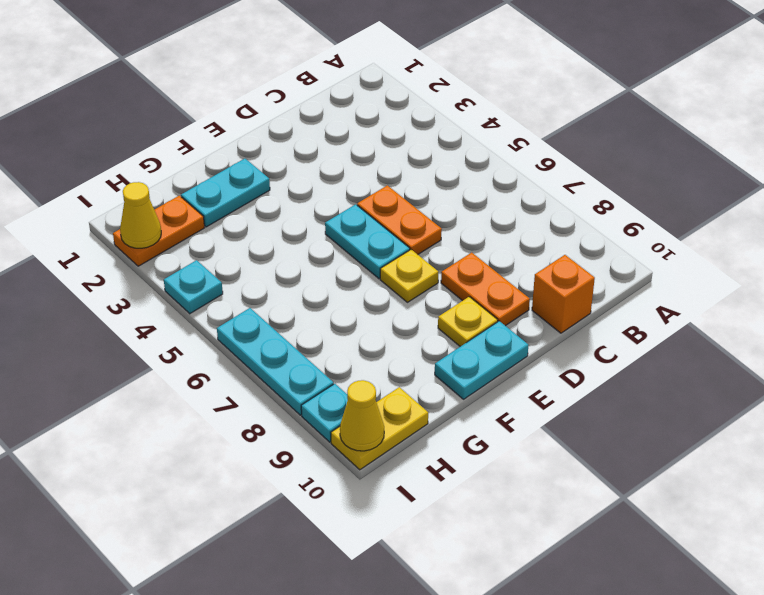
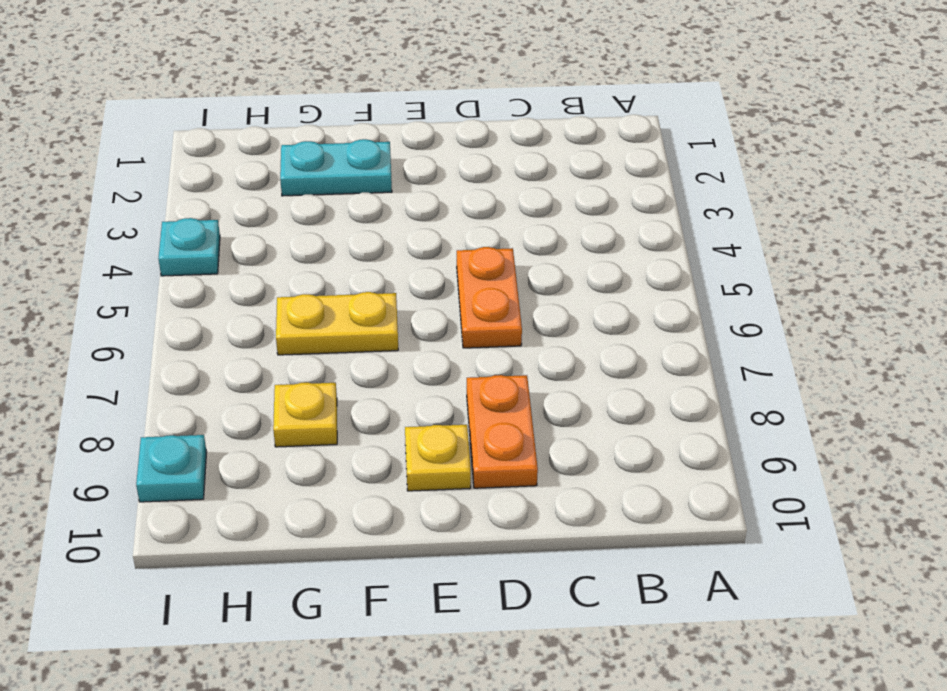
yellow plate F6:G6 level 1 -> yellow plate H10:I10 level 1
yellow plate G8 level 1 -> yellow plate E7 level 1
none -> orange brick C10 level 1
none -> cyan plate E5:E6 level 1
none -> cyan plate E10:F10 level 1

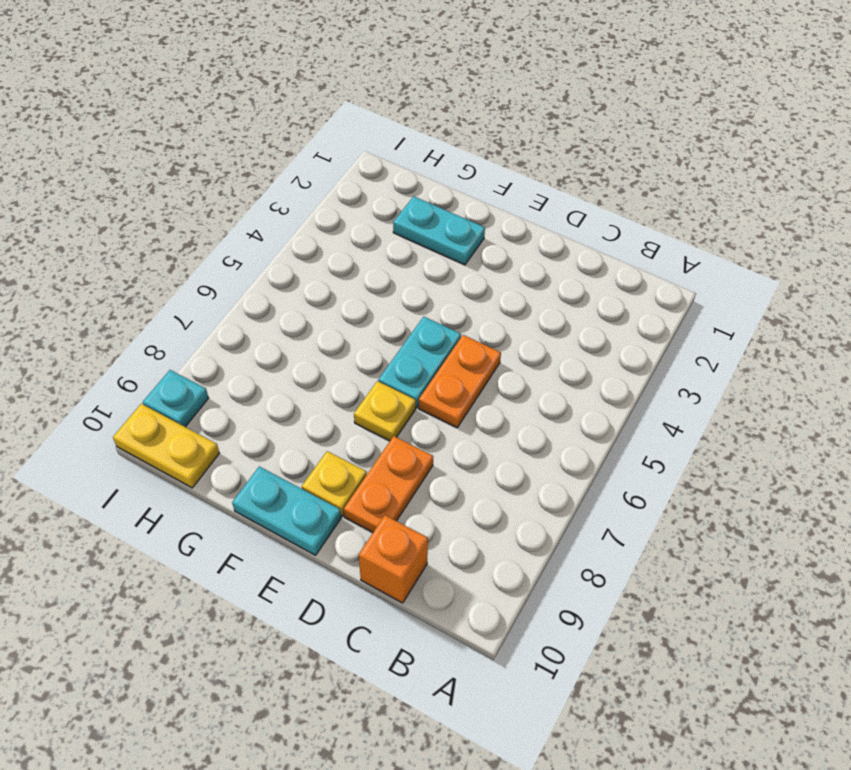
none -> orange plate H2:I2 level 1
none -> cyan plate I4 level 1
none -> cyan plate I6:I8 level 1

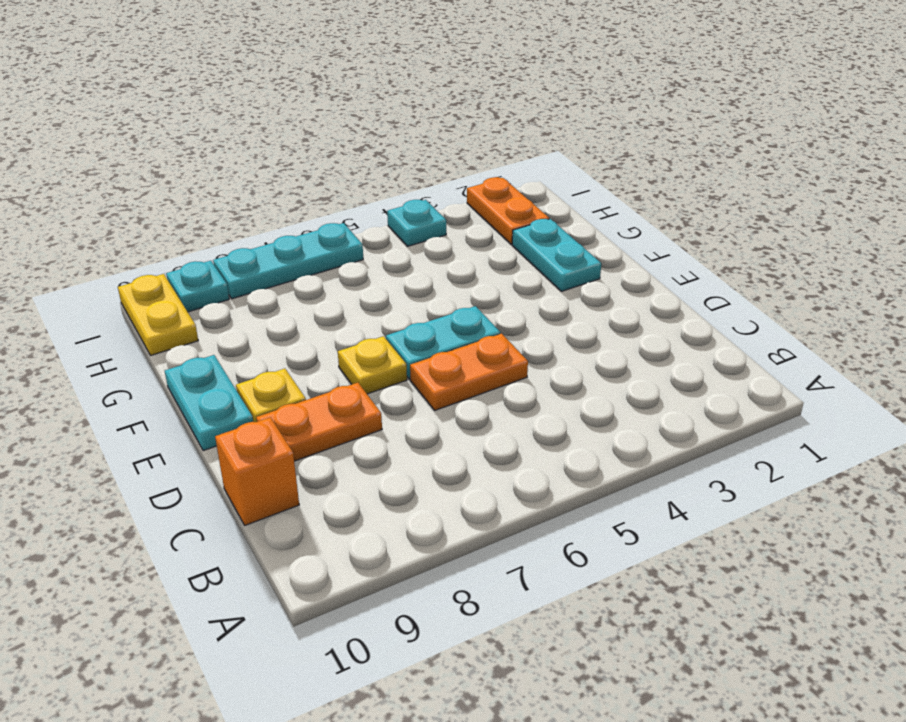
none -> yellow cone I2 level 2
none -> yellow cone I10 level 2

